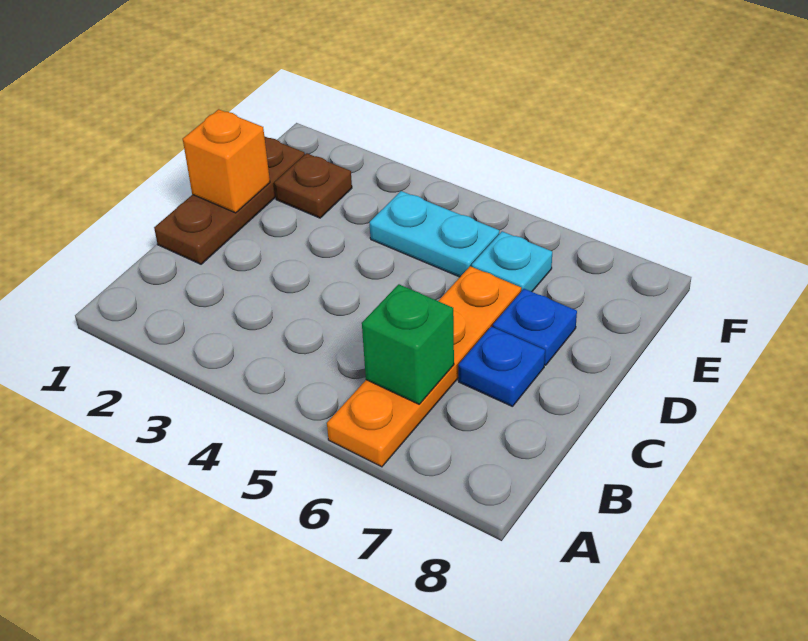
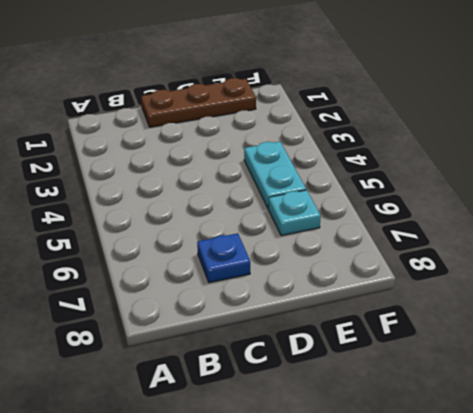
none -> orange plate A6:D6 level 1
none -> blue plate D7 level 1

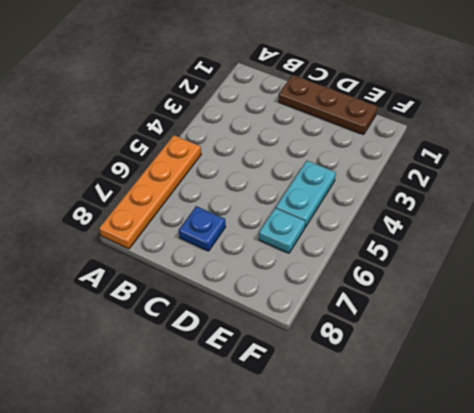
orange plate A5:A8 level 1 -> orange plate A6:D6 level 1
none -> blue plate D7 level 1
none -> brown plate E2 level 1

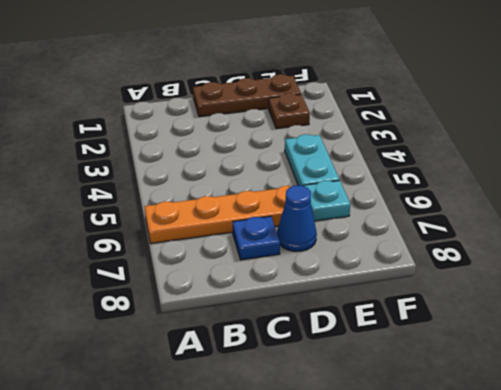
blue cone D7 level 1 -> blue plate D7 level 1
none -> green brick B6 level 2
none -> orange brick D1 level 2

